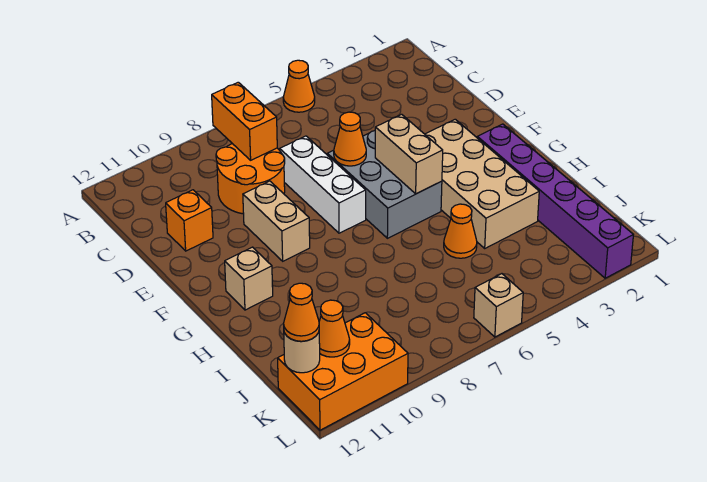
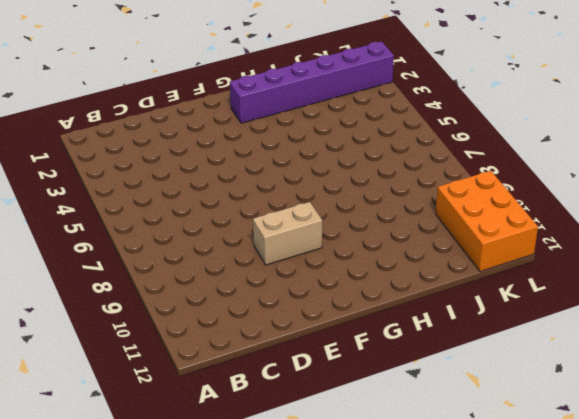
none -> orange cone A5 level 1
none -> orange round brick C8:D9 level 1
none -> white brick D7:F7 level 1

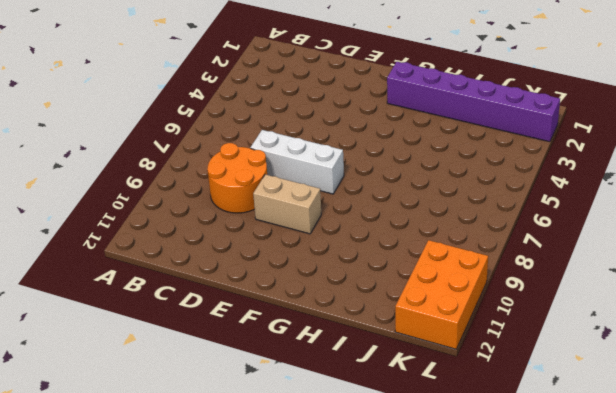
none -> orange cone A5 level 1
none -> orange brick D11 level 1
none -> grey brick E5:G6 level 1

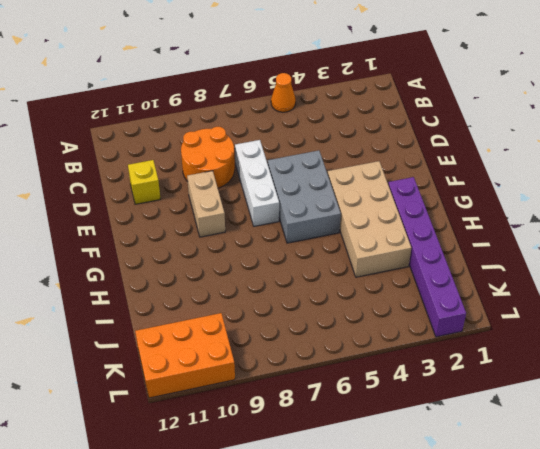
yellow brick D11 level 1 -> orange brick D11 level 1
none -> tan brick G11 level 1
none -> orange cone I5 level 1
none -> tan brick L6 level 1

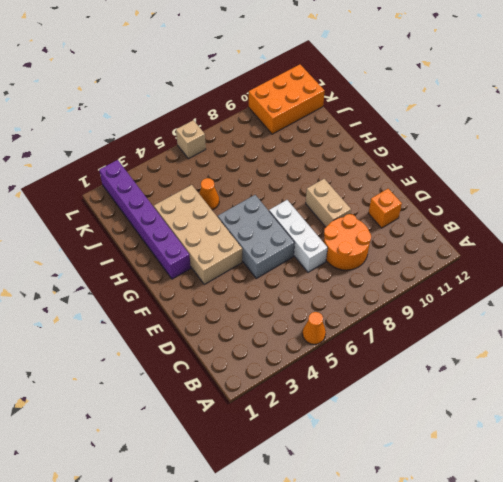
none -> tan brick G11 level 1
none -> orange brick B8:C8 level 2
none -> orange cone E6 level 2

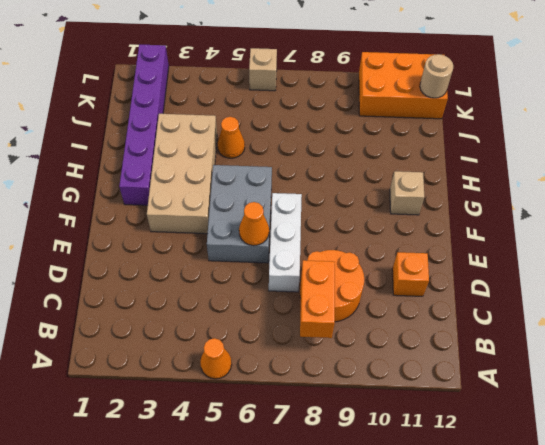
none -> tan brick E9:F9 level 1
none -> tan brick F5:G5 level 2
none -> orange cone K11 level 2

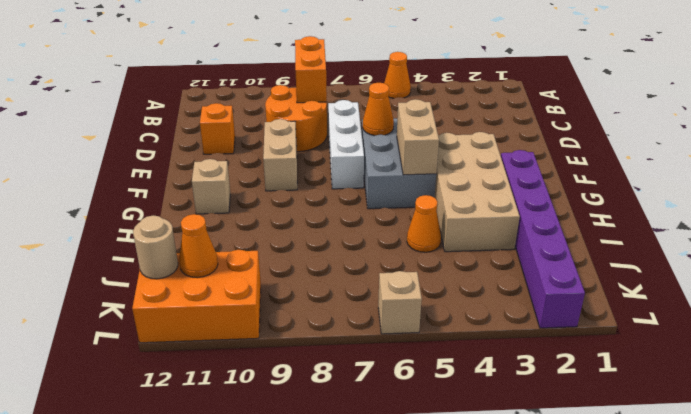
none -> orange cone K12 level 3

